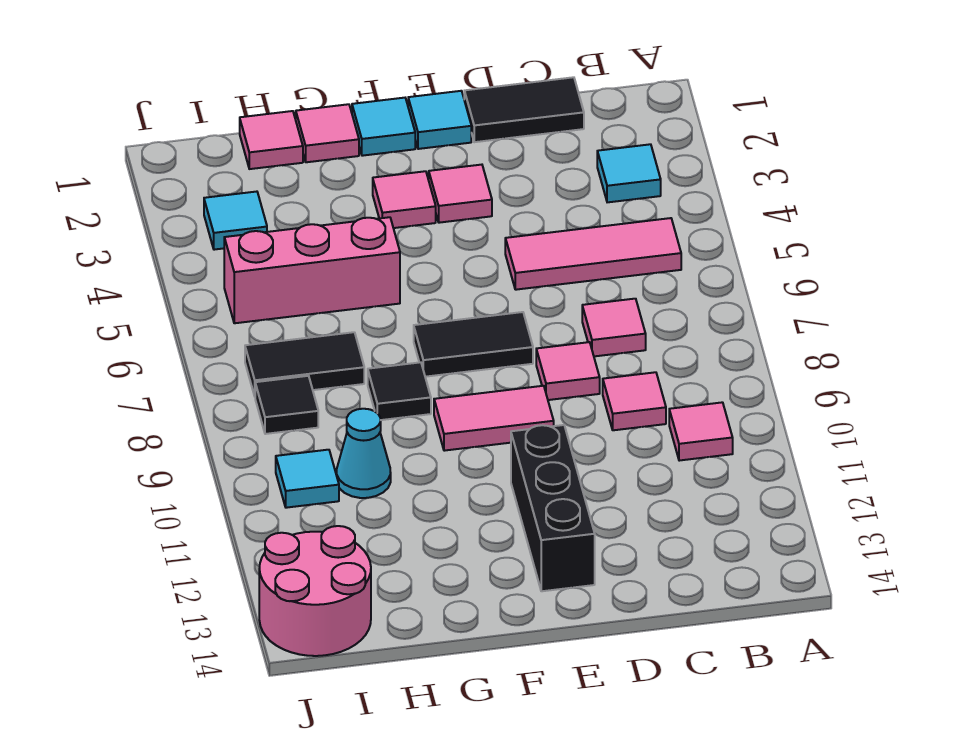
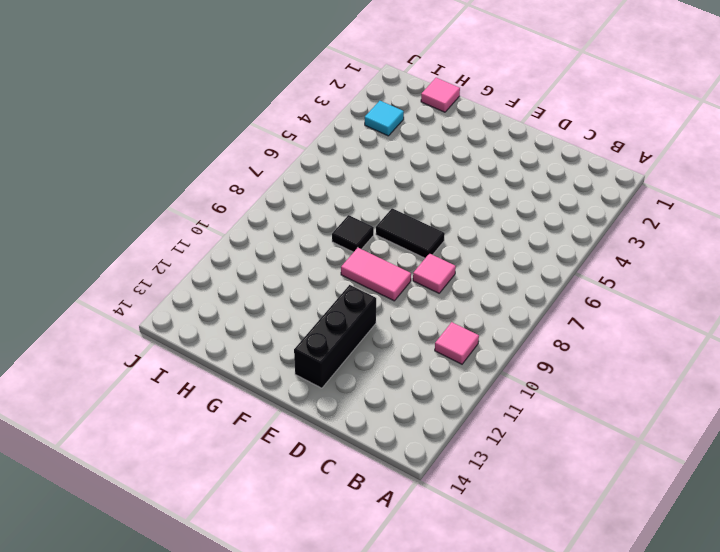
none -> cyan tile B3 level 1
none -> pink tile B5:D5 level 1
none -> black tile C1:D1 level 1

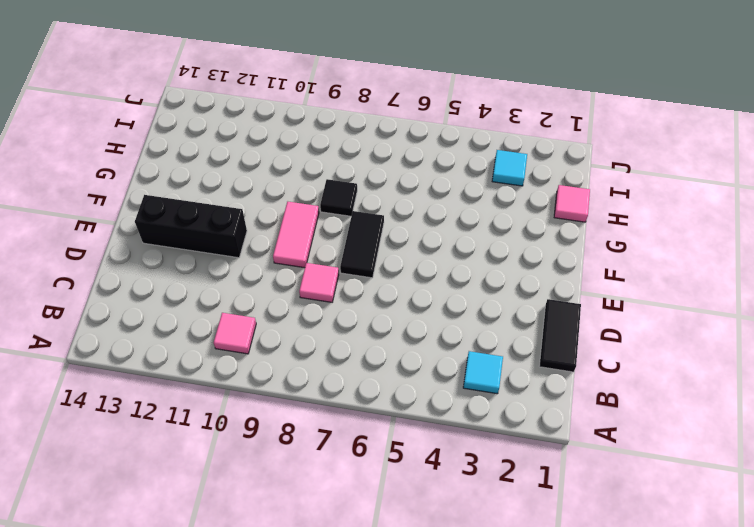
none -> pink tile B5:D5 level 1
none -> pink tile C7 level 1
none -> pink tile C9 level 1

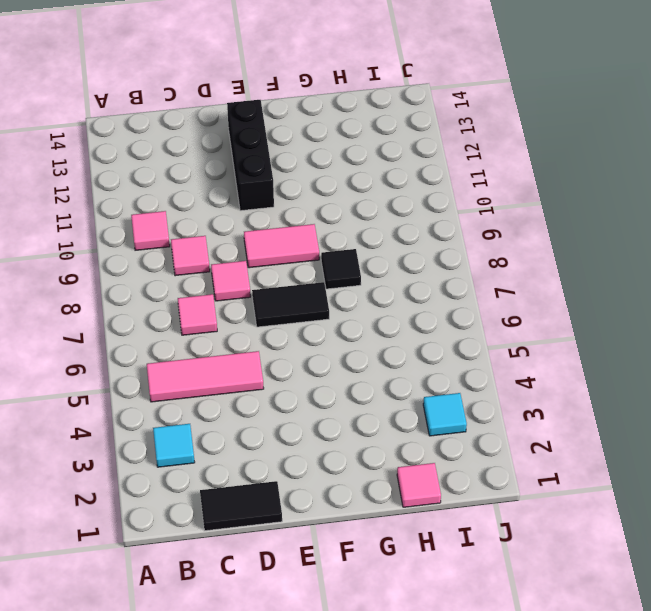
none -> cyan tile E1 level 1
none -> pink tile E3 level 1
none -> cyan tile F1 level 1

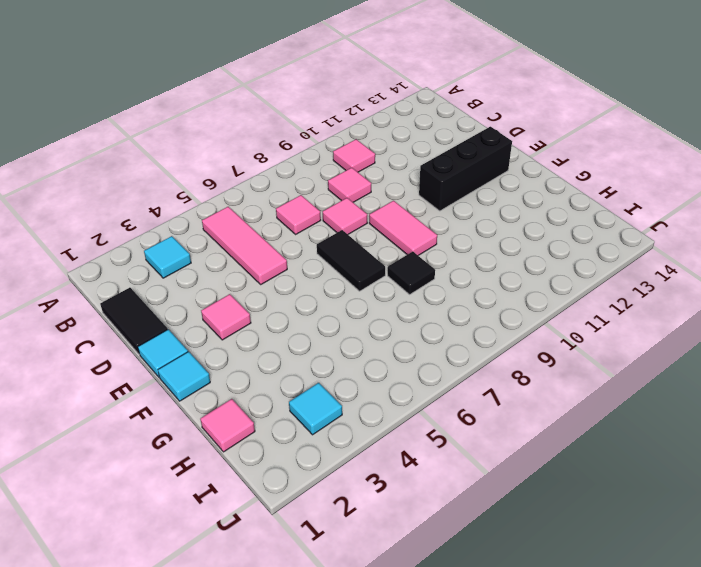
none -> pink tile F3 level 1
none -> pink tile G1 level 1
none -> pink brick G5:I5 level 1

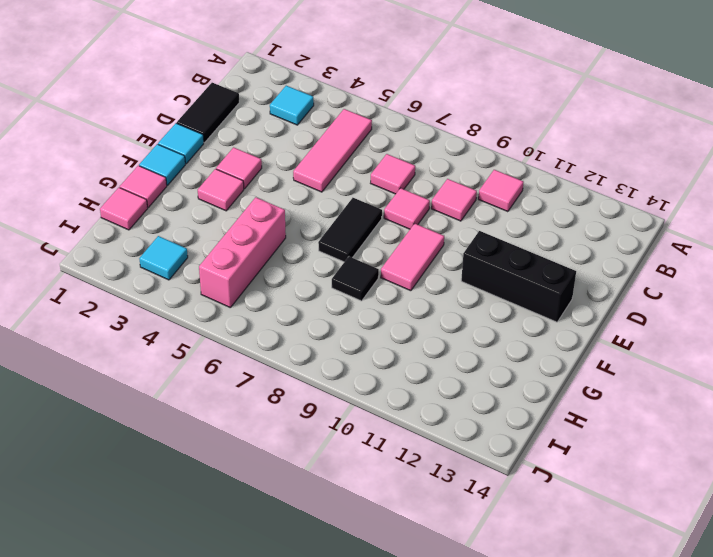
none -> black tile H7:I7 level 1
none -> cyan cone H10 level 1
none -> black tile I8 level 1

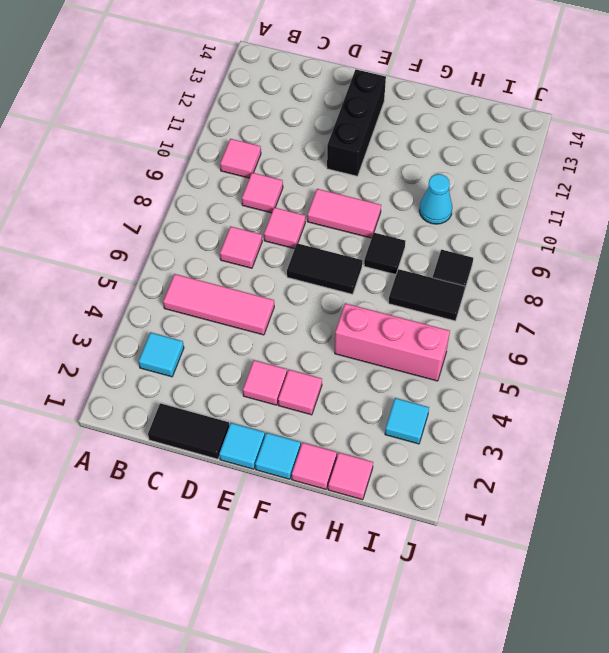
none -> cyan tile I10 level 1
none -> pink round brick I13:J14 level 1

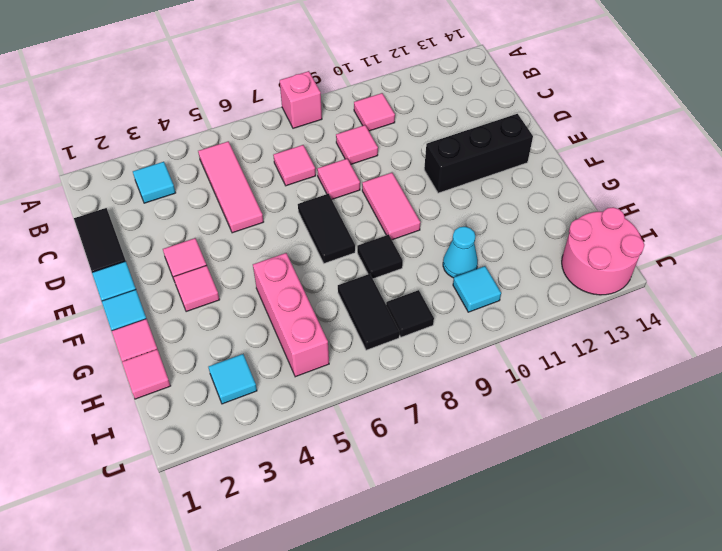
pink brick A8 level 1 -> none

